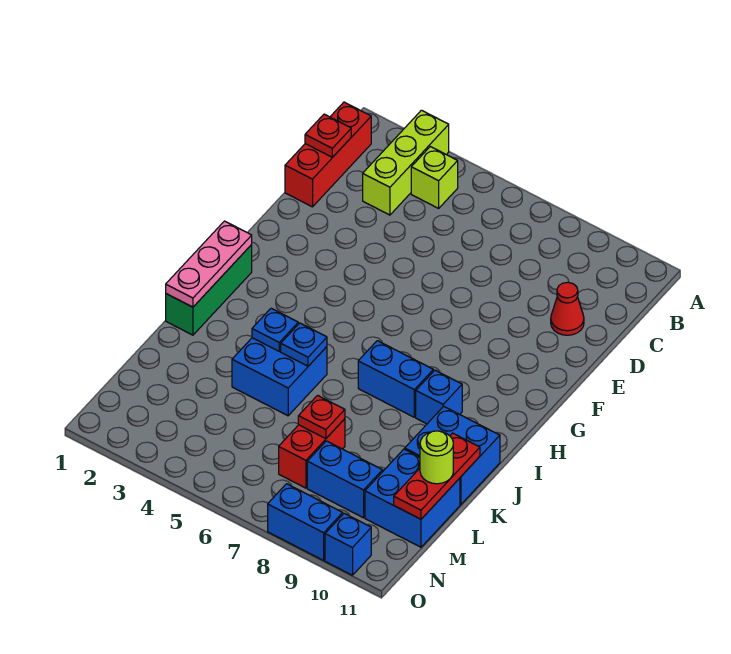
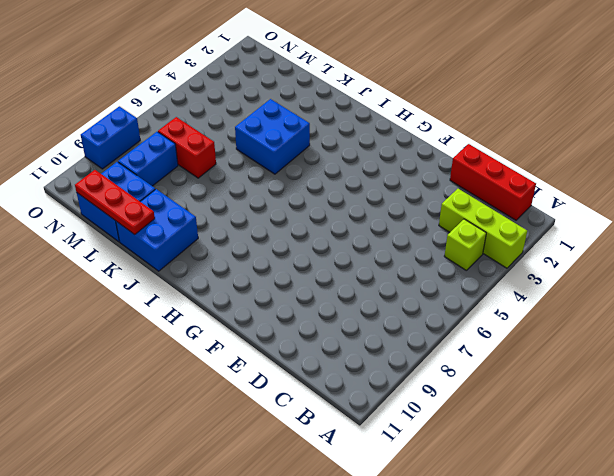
none -> red cone D10 level 1
none -> green brick H1:J1 level 1
none -> blue brick I7:I8 level 1

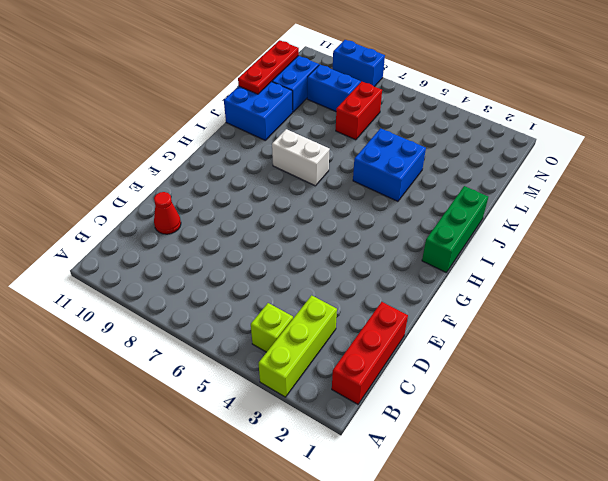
white brick I7:I8 level 1 -> blue brick I7:I8 level 1
none -> blue brick I9 level 1
none -> blue brick O10 level 1
none -> red plate C1 level 2

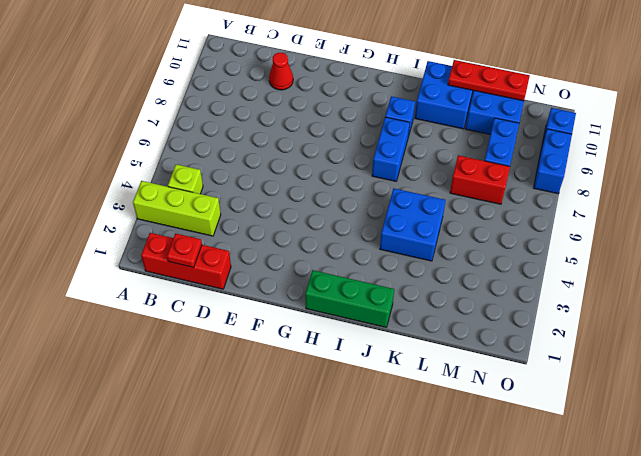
none -> pink plate H1:J1 level 2
none -> blue plate J4 level 2
none -> blue plate J5 level 2

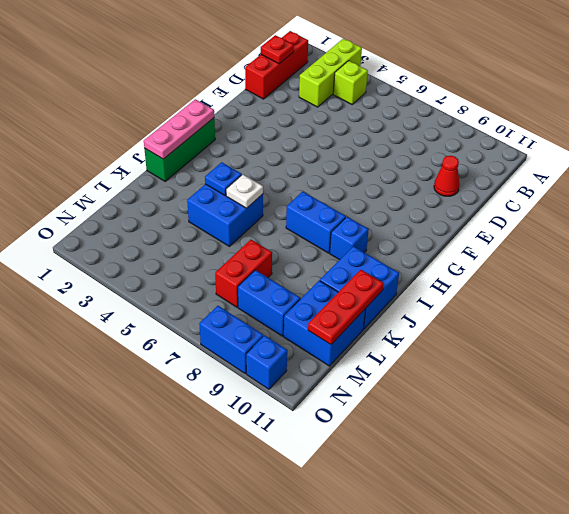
white plate J5 level 2 -> blue plate J5 level 2
none -> red plate L7 level 2
none -> lime round brick L11 level 3

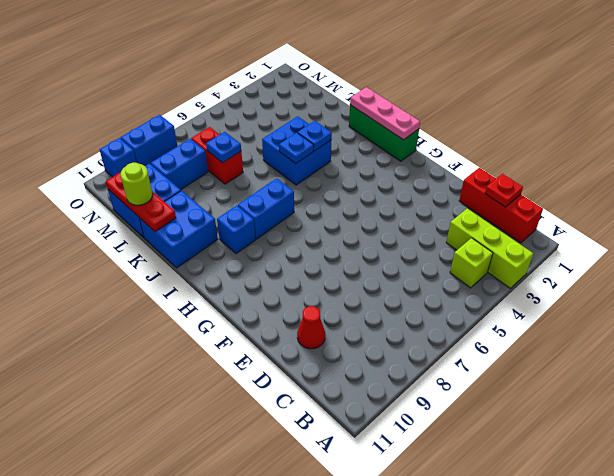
blue plate L7 level 2 -> red plate L7 level 2

